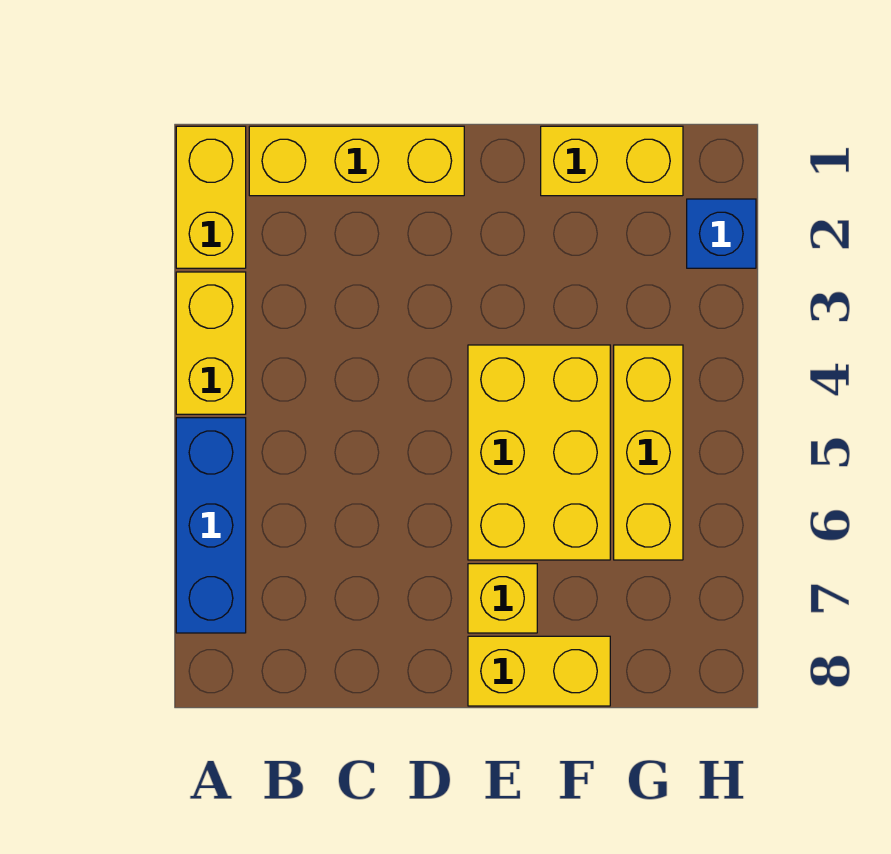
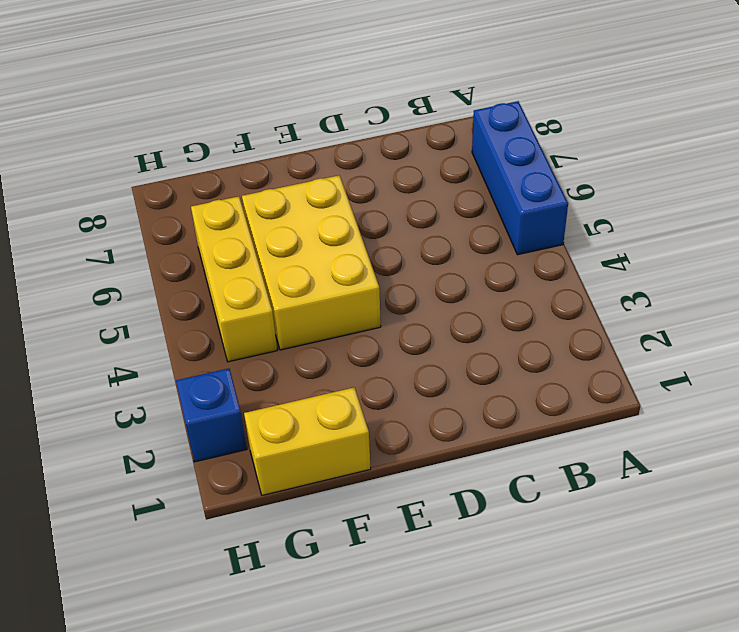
none -> yellow brick A1:A2 level 1
none -> yellow brick A3:A4 level 1

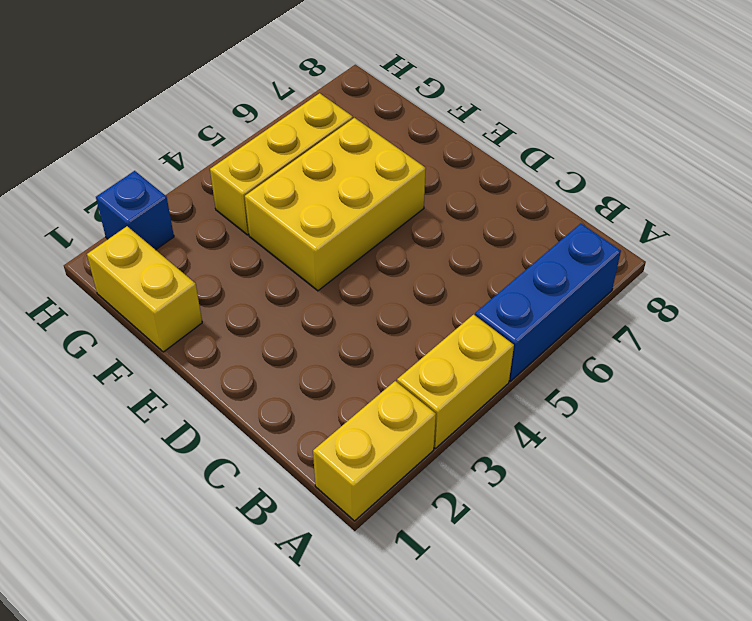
none -> yellow brick B1:D1 level 1
none -> yellow brick E7 level 1

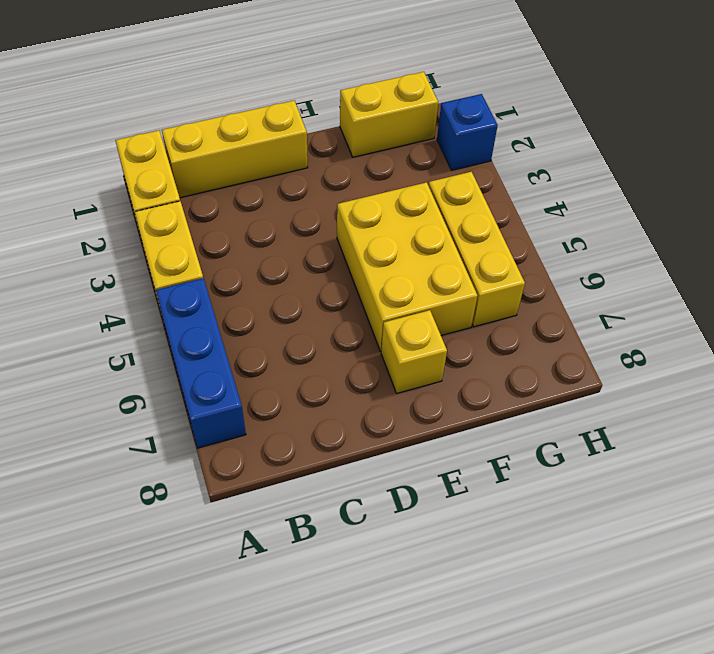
none -> yellow brick E8:F8 level 1

